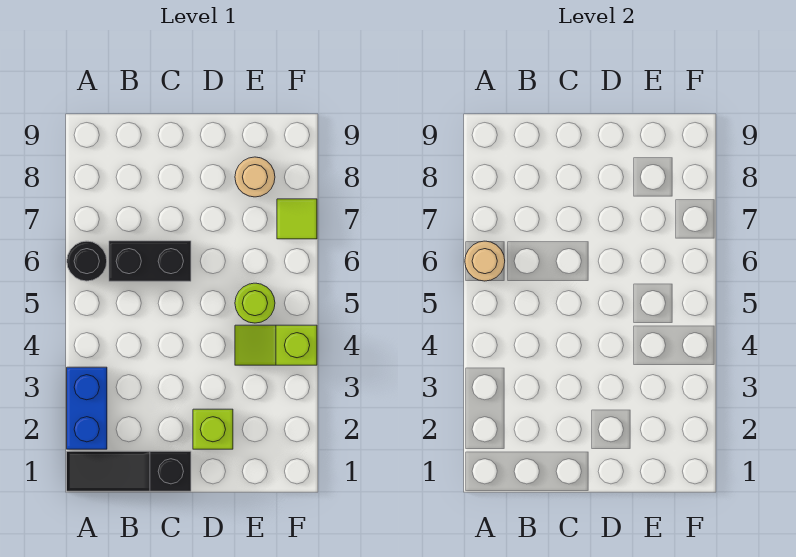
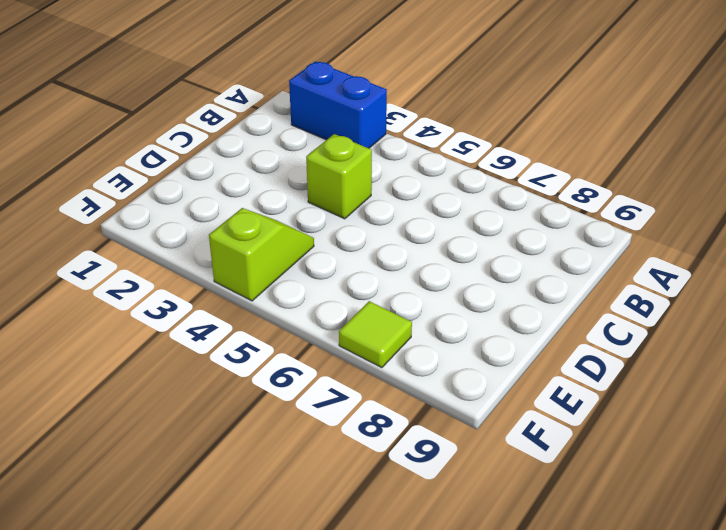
lime brick C4 level 1 -> lime brick D2 level 1
none -> black slope A1:C1 level 1 top C
none -> black round brick A6 level 1

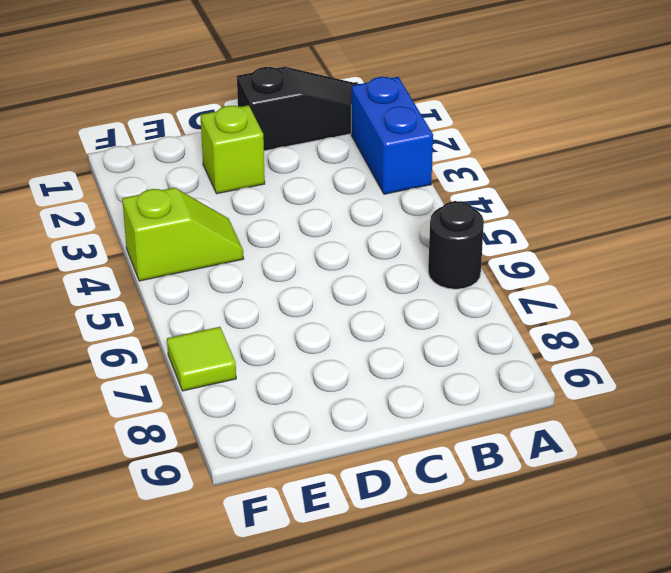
none -> black brick B6:C6 level 1
none -> lime round brick E5 level 1

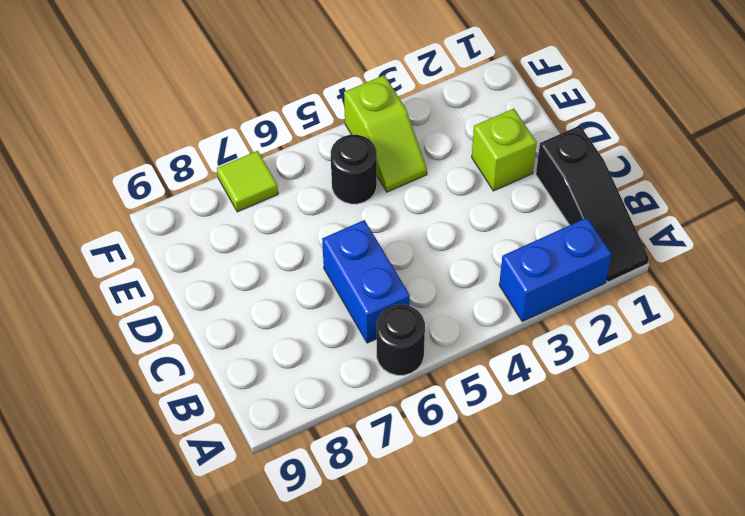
blue brick B6:C6 level 1 -> black brick B6:C6 level 1
black round brick E5 level 1 -> lime round brick E5 level 1
none -> tan round brick E8 level 1
none -> tan round brick A6 level 2

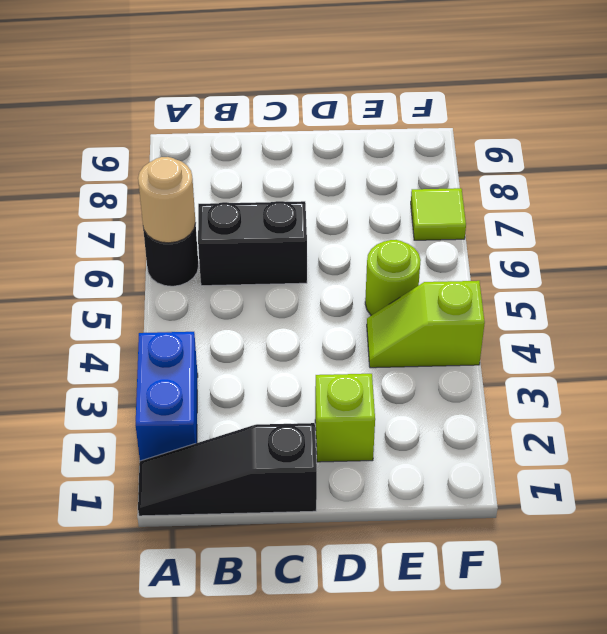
none -> tan round brick E8 level 1

